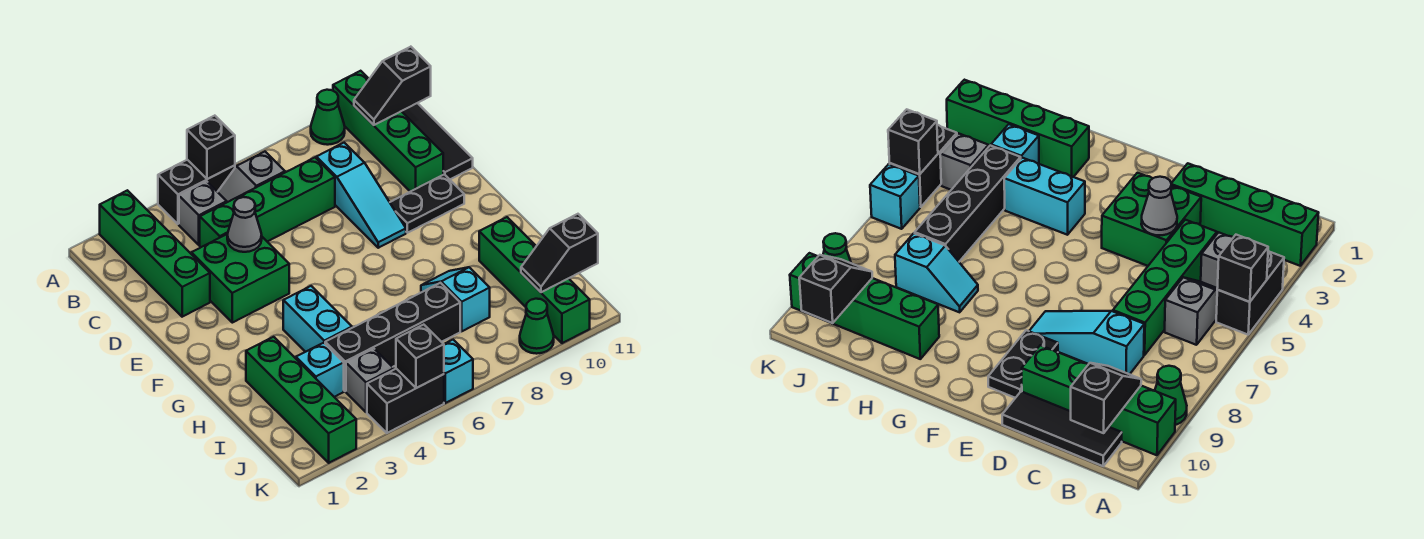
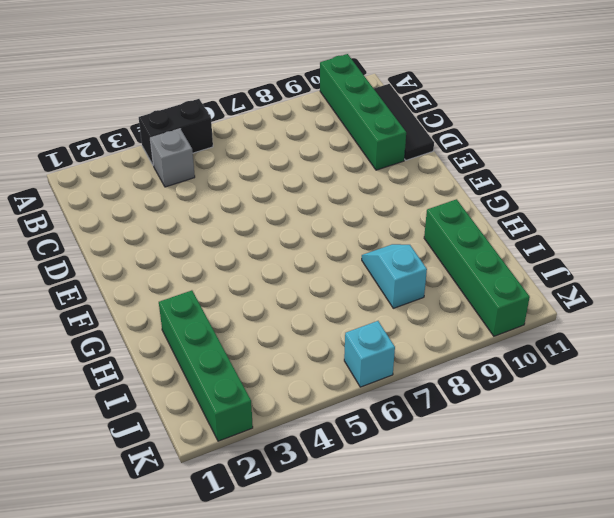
none -> green brick A2:D2 level 1
none -> green cone A9 level 1
none -> grey slope B5:B6 level 1 top 6

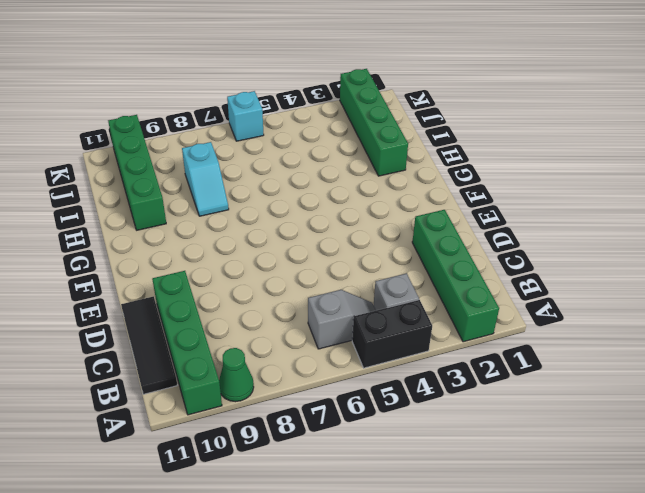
none -> green brick C4:C7 level 1
none -> cyan slope C8:E8 level 1 top C
none -> green brick D3:E4 level 1

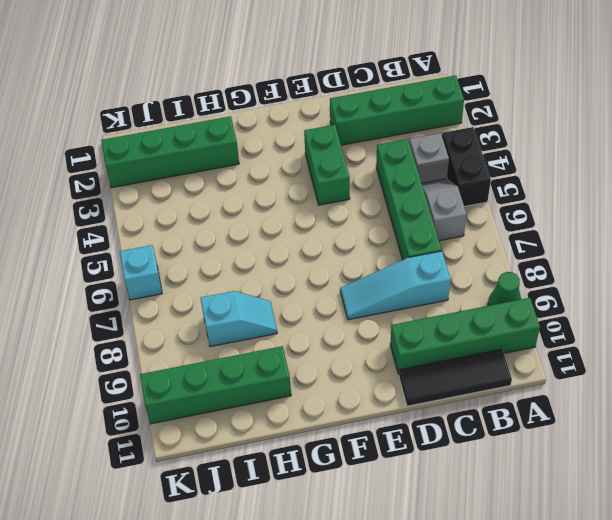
green brick E3:E4 level 1 -> green brick D3:E4 level 1
none -> black plate E9:E10 level 1
none -> cyan brick G4:H4 level 1
none -> cyan brick I3 level 1

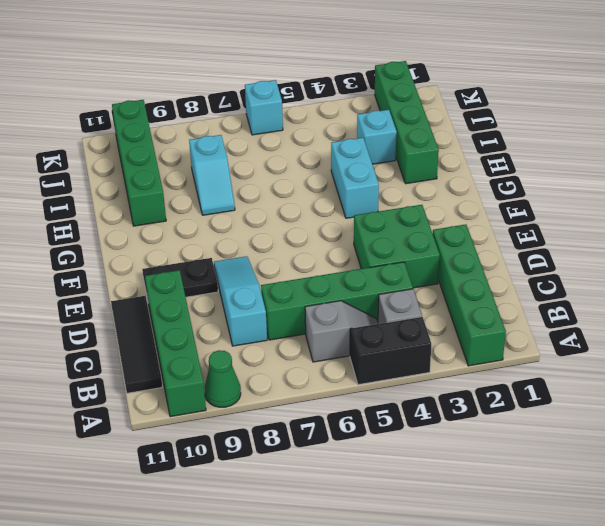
none -> black brick I4:I7 level 1
none -> grey brick J4 level 1
none -> black brick K4:K5 level 1

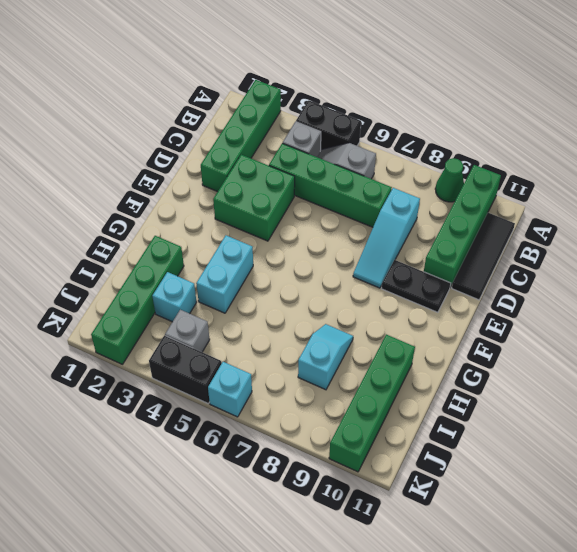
none -> black brick I4:I7 level 1
none -> green cone K9 level 1
none -> black brick A5 level 2

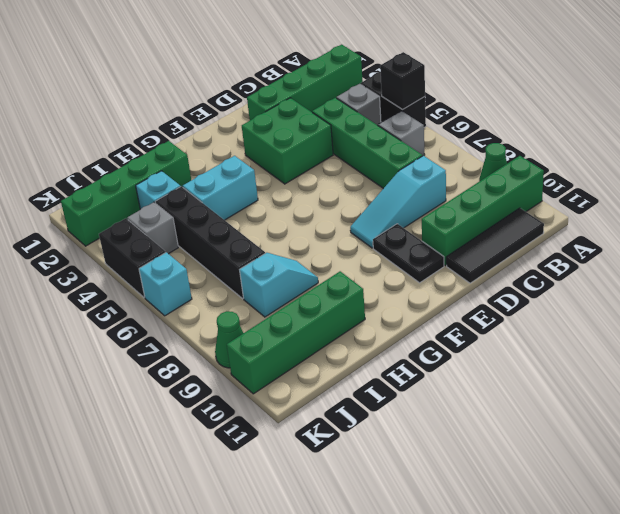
none -> black slope B10:B11 level 2 top 11
none -> grey cone D4 level 2
none -> black slope J10:J11 level 2 top 11

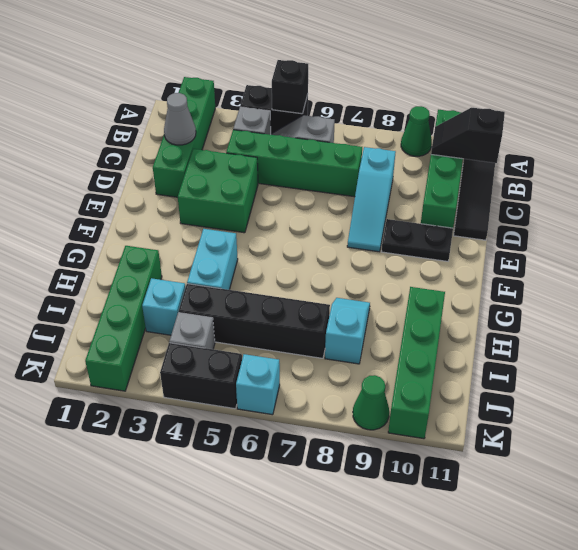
grey cone C2 level 2 -> grey cone D4 level 2
none -> black slope J10:J11 level 2 top 11
none -> black brick K5 level 2

